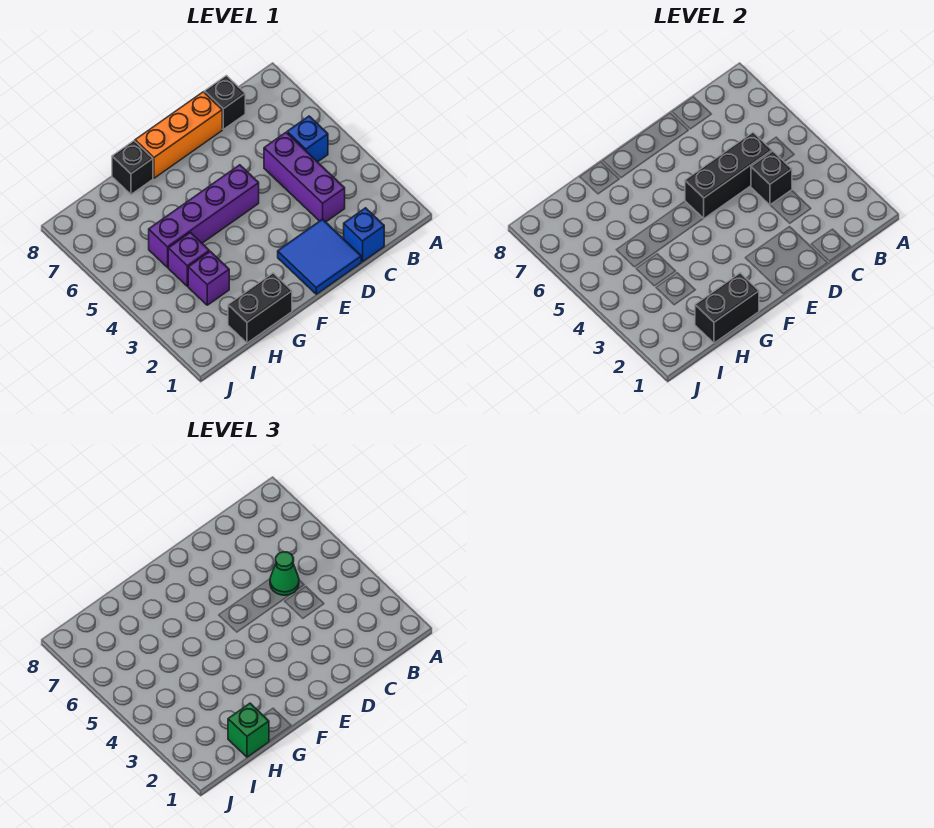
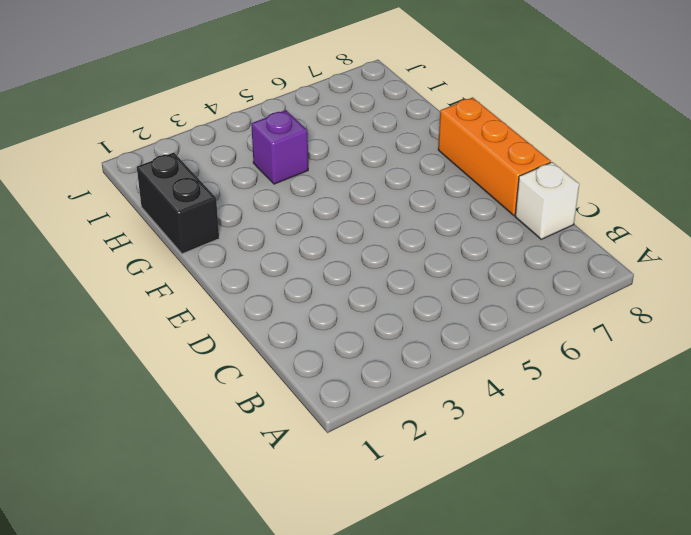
white brick C8 level 1 -> black brick C8 level 1
none -> blue brick B5 level 1
none -> blue brick C1 level 1
none -> purple brick C3:C5 level 1

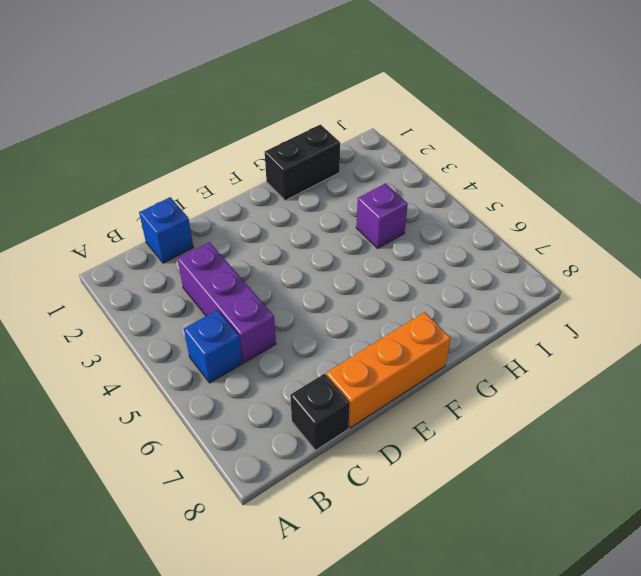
none -> blue tile D1:E2 level 1
none -> purple brick E5:H5 level 1
none -> black brick G8 level 1

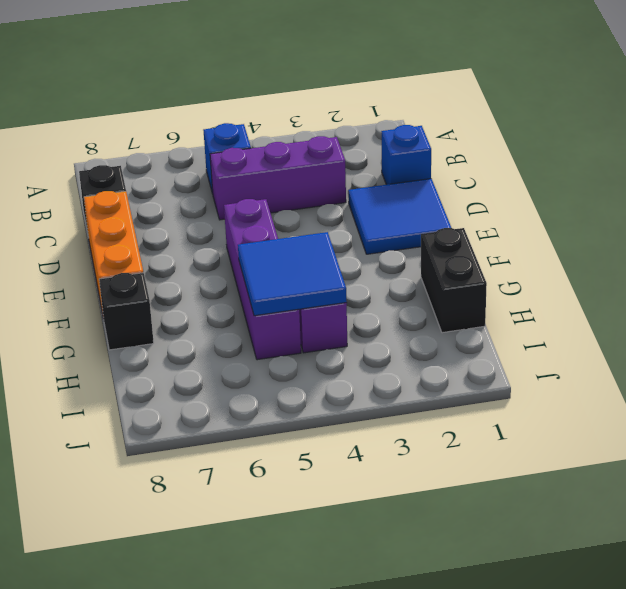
blue tile G4:H5 level 2 -> none
none -> purple brick H3 level 1
none -> black brick C4 level 2
none -> black brick C5:E5 level 2

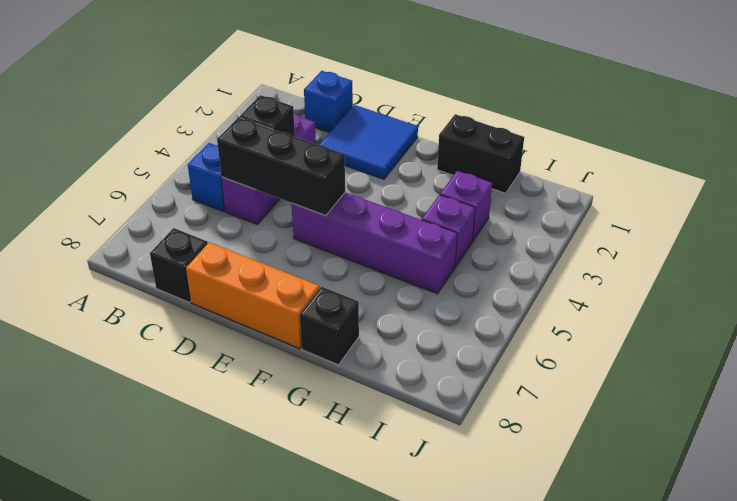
none -> black brick G1:H1 level 2
none -> green cone C5 level 3
none -> green brick H1 level 3

